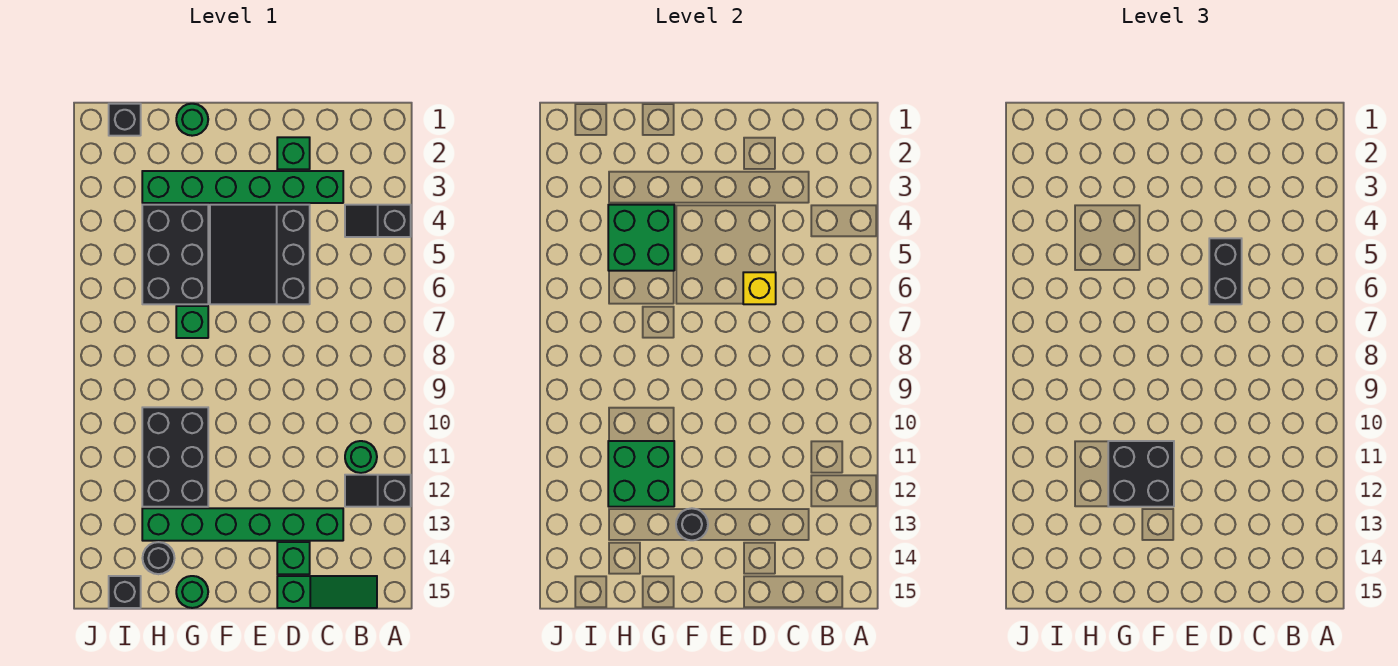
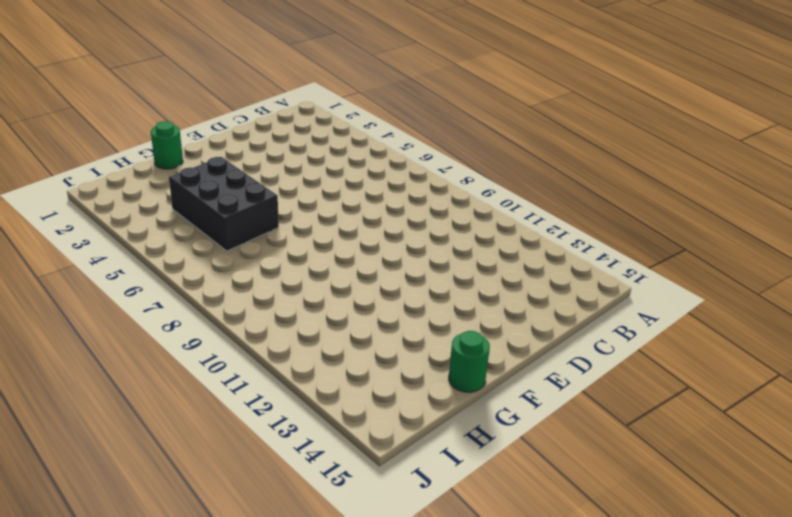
none -> black slope A4:B4 level 1 top A
none -> black slope A12:B12 level 1 top A
none -> green round brick B11 level 1

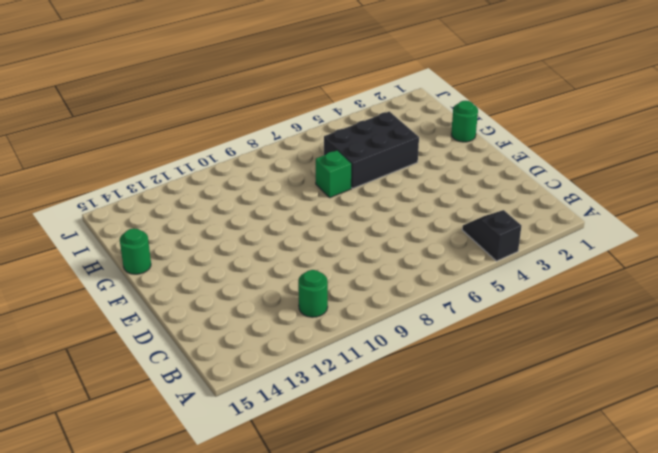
none -> black slope A12:B12 level 1 top A
none -> green slope B15:D15 level 1 top D
none -> green brick C3:H3 level 1

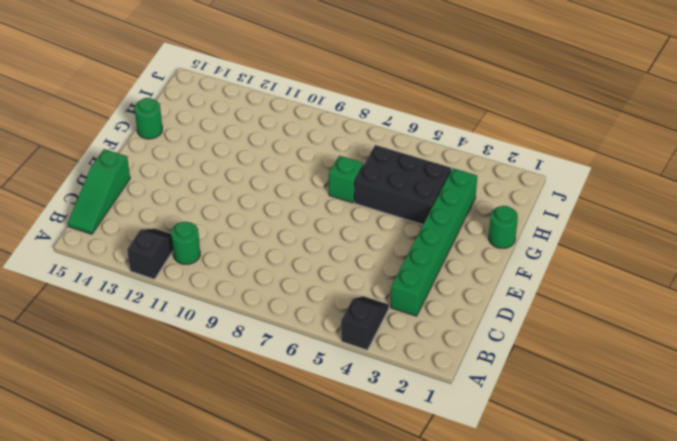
none -> green brick C13:H13 level 1
none -> green brick D2 level 1
none -> black slope D4:F6 level 1 top D

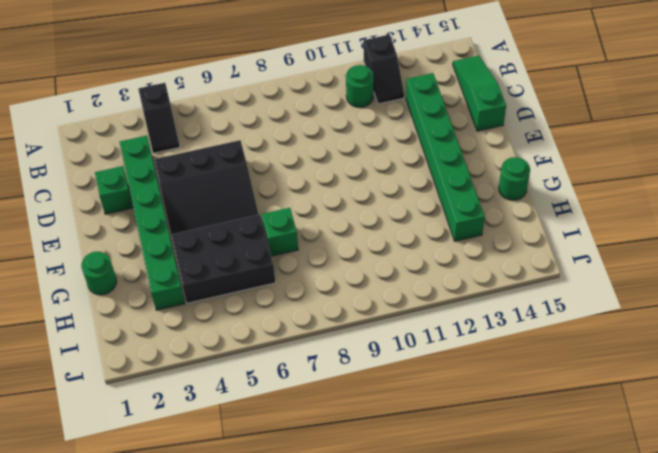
none -> green brick D14 level 1
none -> black brick G10:H12 level 1
none -> black round brick H14 level 1

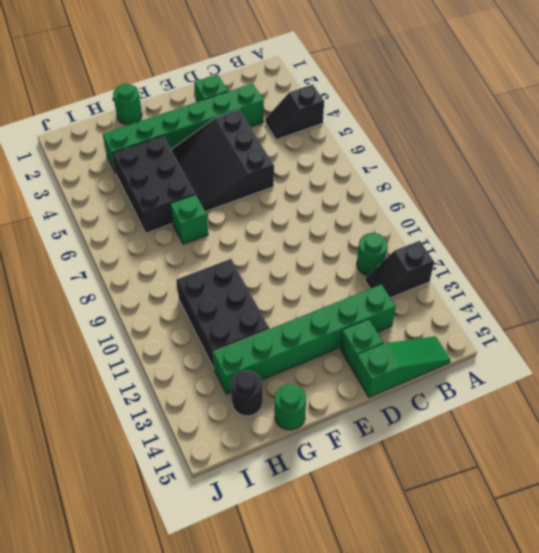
none -> black brick I1 level 1
none -> black brick I15 level 1
none -> yellow brick D6 level 2

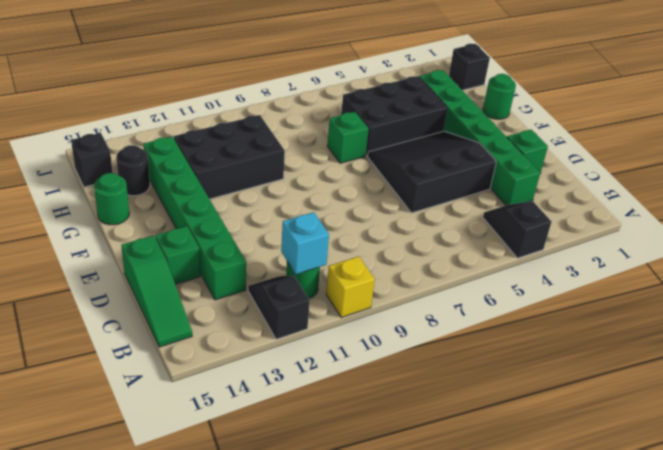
yellow brick A10 level 1 -> yellow brick D6 level 2
cyan brick B11 level 2 -> none
none -> black round brick F13 level 2
none -> green brick G4:H5 level 2
none -> green brick G11:H12 level 2

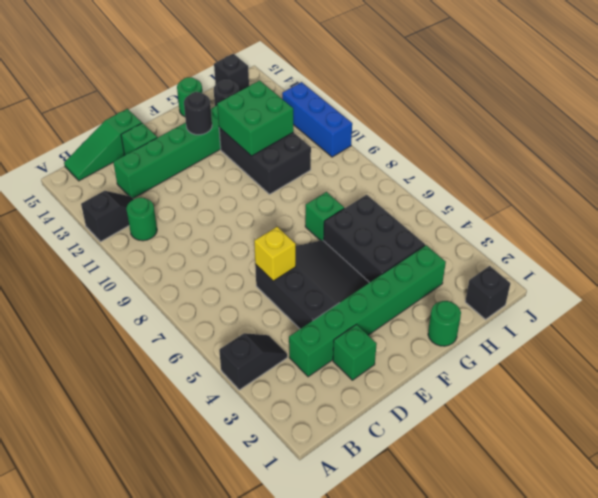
blue brick J10:J12 level 1 -> none
none -> green brick G4:H5 level 2
none -> black brick D5:D6 level 3
none -> black brick F11:G12 level 3

